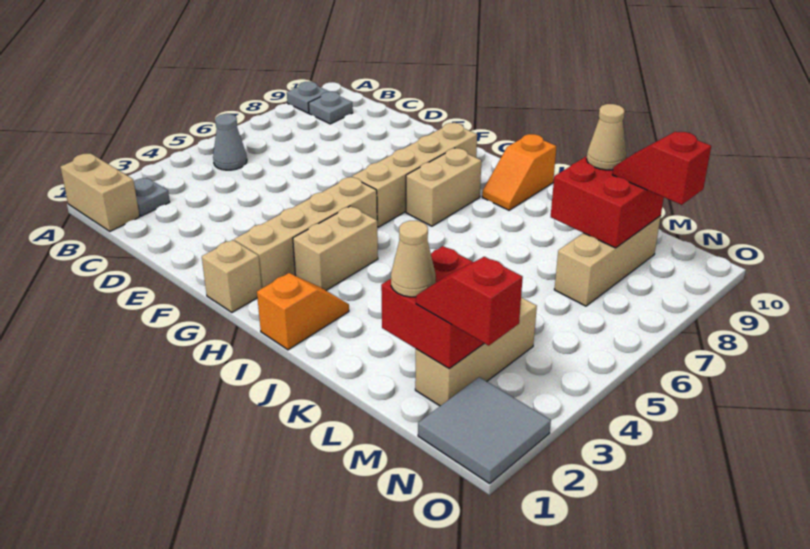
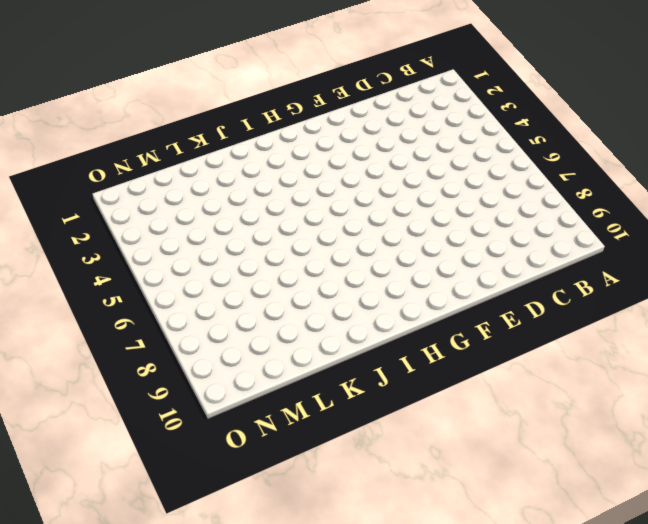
none -> tan brick A1:B1 level 1
none -> grey plate A9 level 1
none -> grey plate B2 level 1

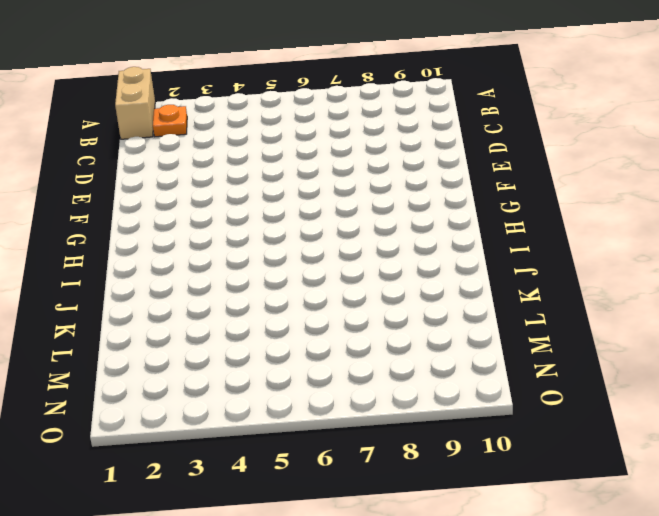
orange plate B2 level 1 -> grey plate B2 level 1
none -> grey plate A9 level 1
none -> grey cone B5 level 1
none -> grey plate B9 level 1

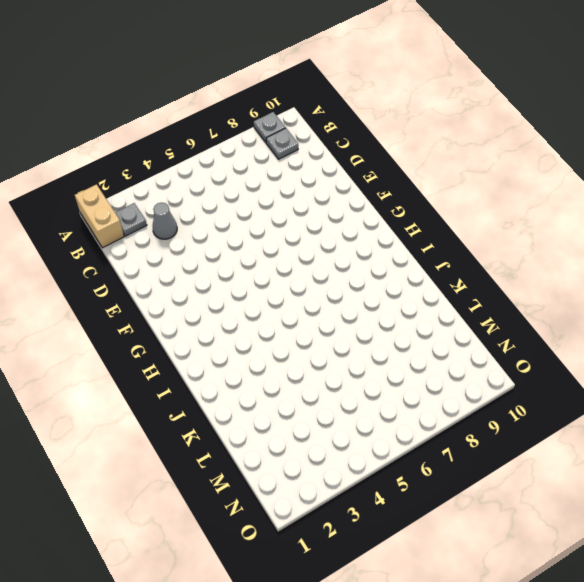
grey cone C3 level 1 -> grey cone B5 level 1
none -> tan brick G1 level 1
none -> tan brick G2:G5 level 1
none -> tan brick G6:G9 level 1

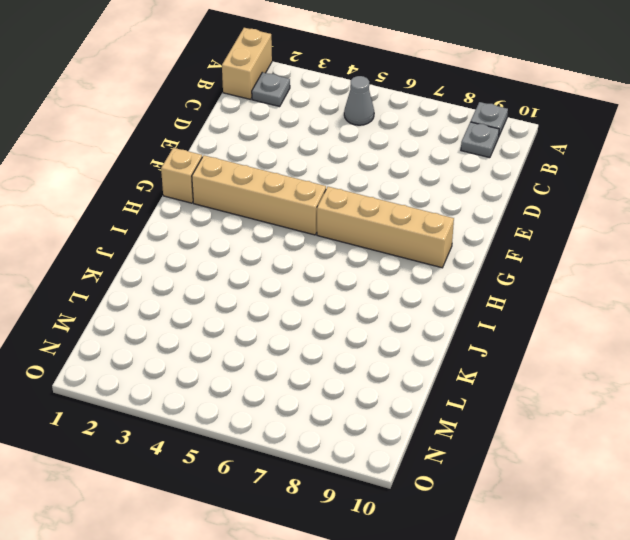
none -> tan brick H3:H4 level 1
none -> tan brick H7:H8 level 1
none -> orange slope I1:I2 level 1 top 1

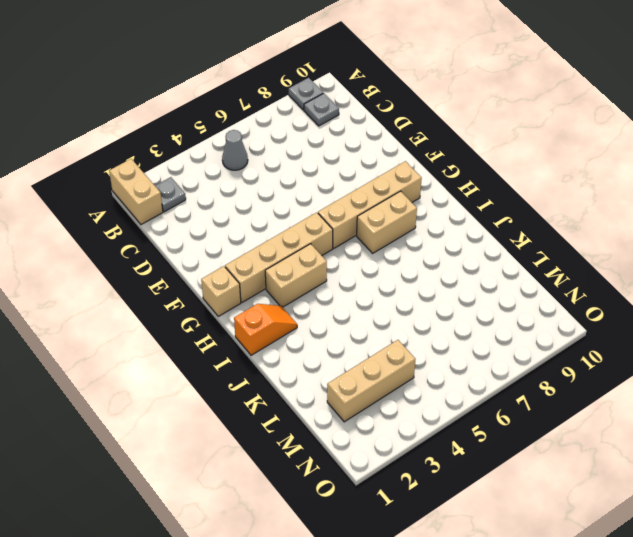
none -> orange slope I9:I10 level 1 top 10
none -> tan brick M7:M9 level 1
none -> grey tile N1:O2 level 1

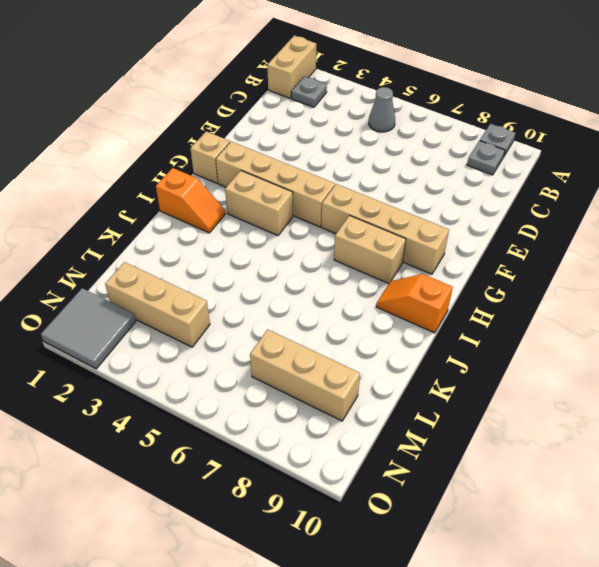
none -> red brick L2:M3 level 2
none -> red brick L8:M9 level 2
none -> tan cone L2 level 3

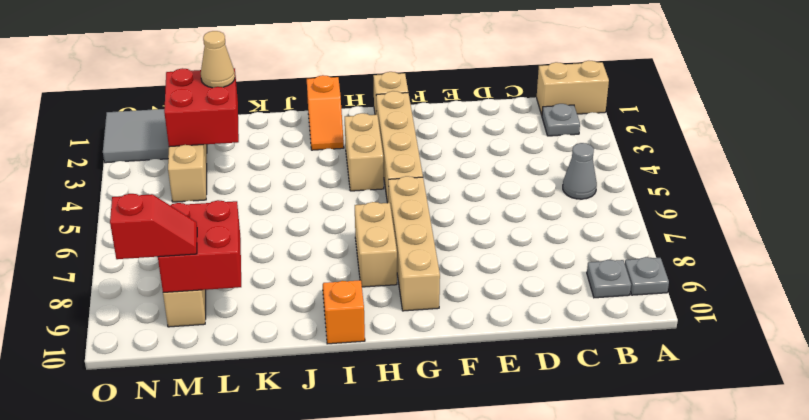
none -> tan cone L9 level 3
none -> red slope M2:N2 level 3 top N

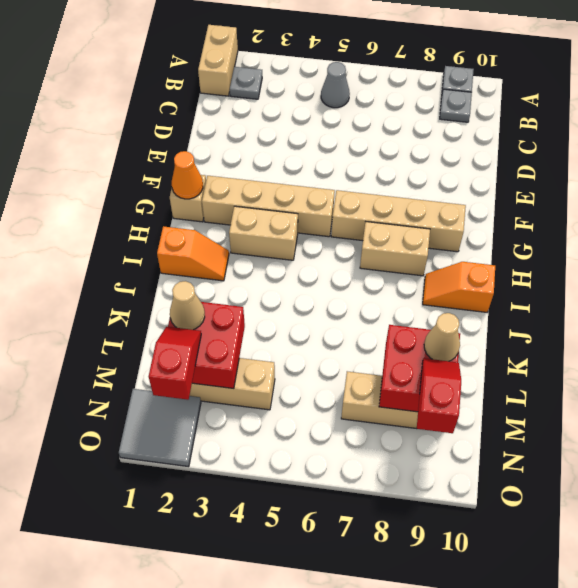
orange cone G1 level 2 -> none

